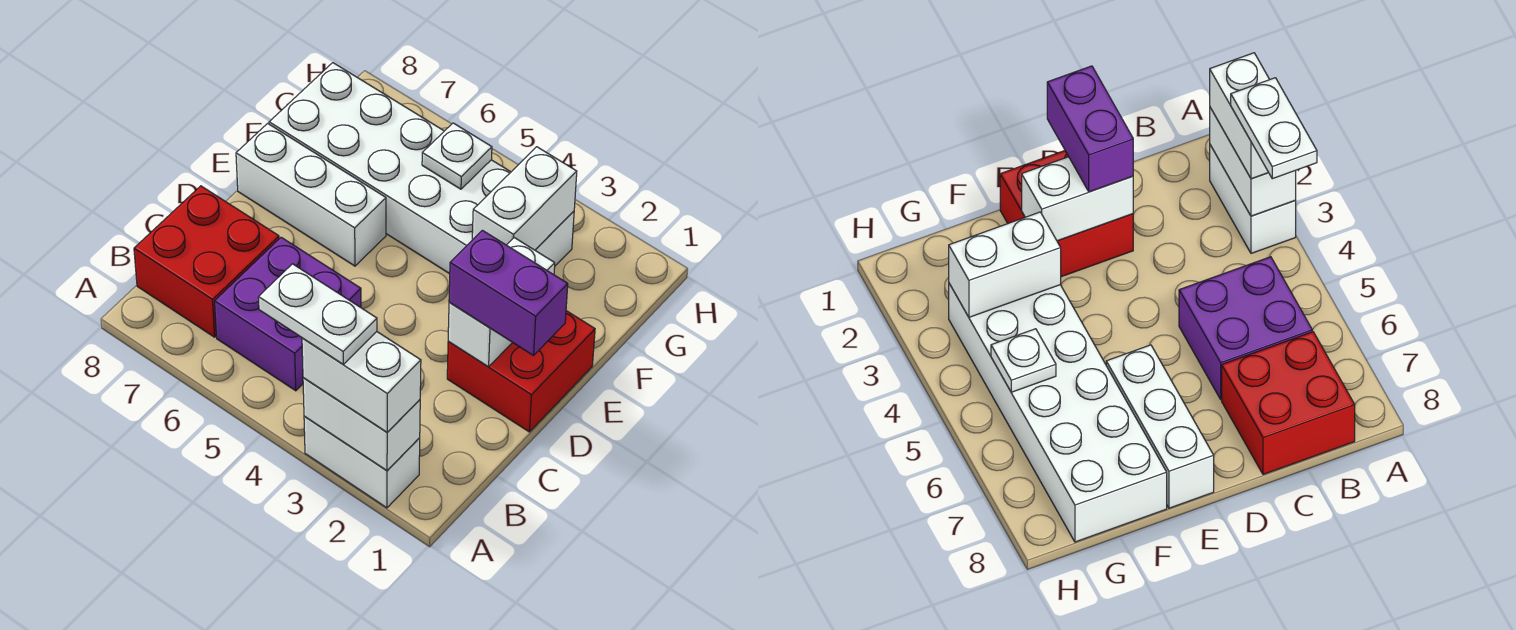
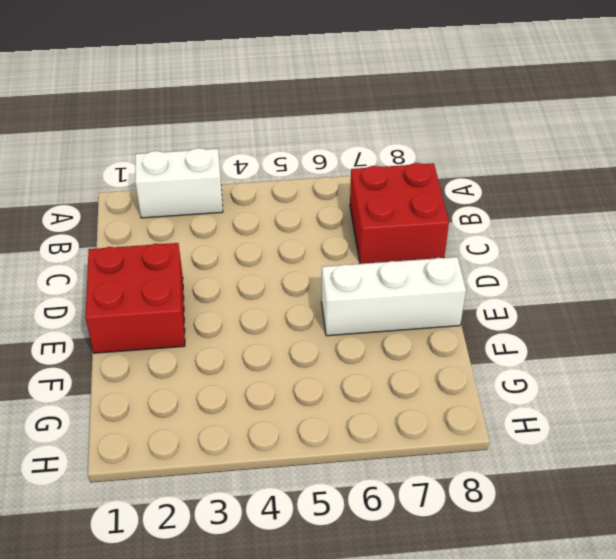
none -> purple brick B5:C6 level 1
none -> white brick F3:G8 level 1
none -> white brick A2:A3 level 2

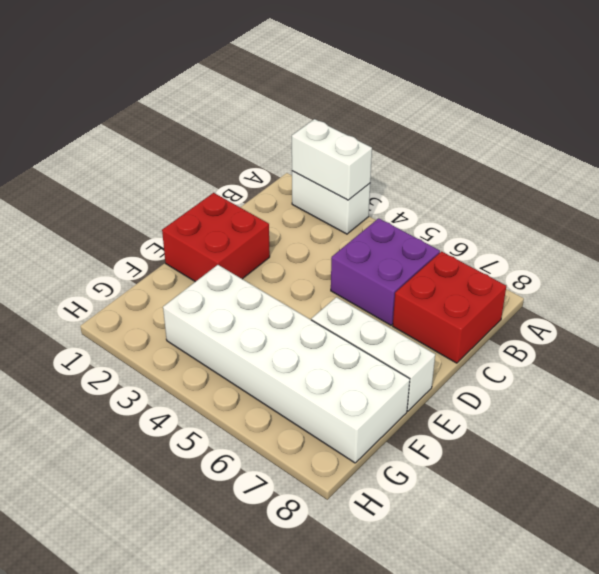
none -> white brick D2:E2 level 2
none -> white brick F3:G3 level 2
none -> white plate G5 level 2

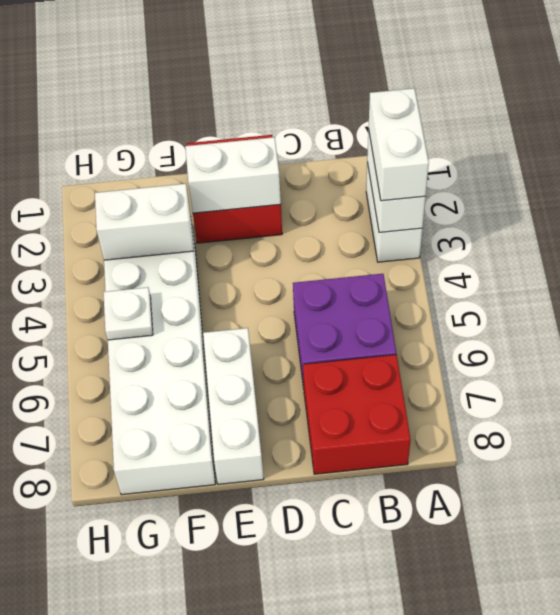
none -> purple brick D1:D2 level 3
none -> white plate A3:A4 level 4

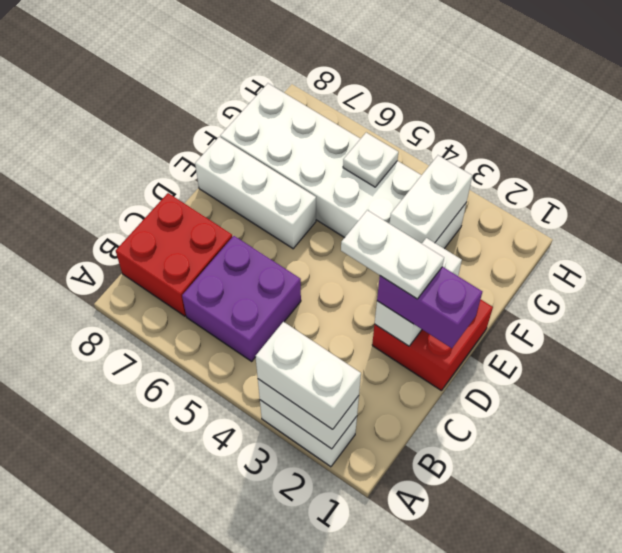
white plate D2:D3 level 4 -> white plate A3:A4 level 4

